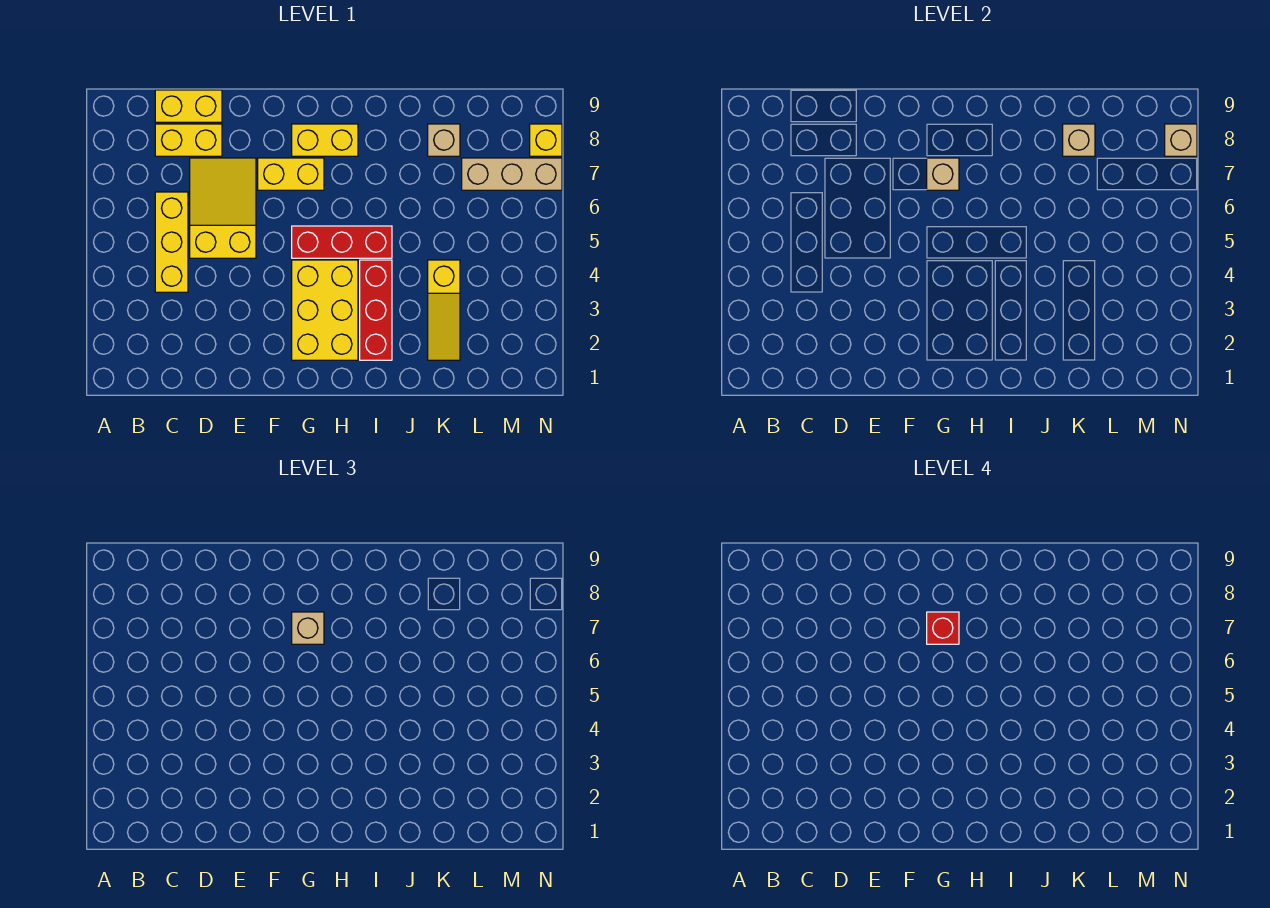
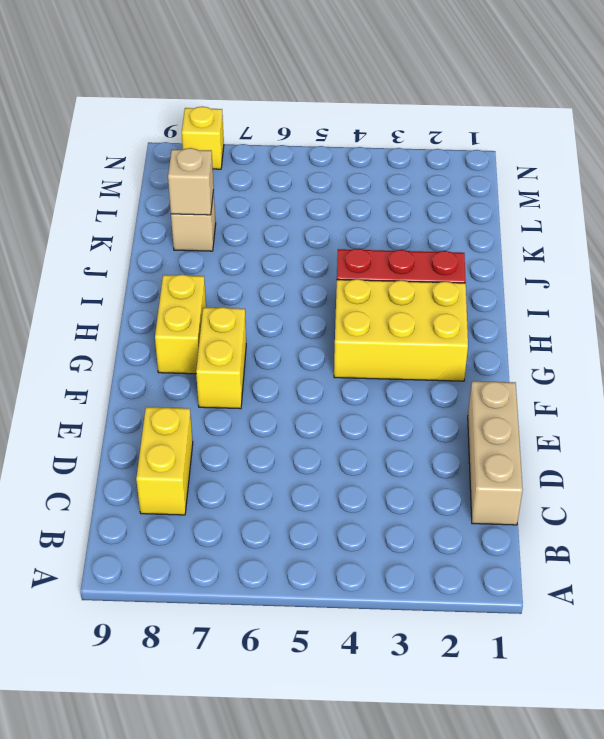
tan brick C1:E1 level 1 -> tan brick L7:N7 level 1
none -> yellow brick C4:C6 level 1
none -> yellow brick C9:D9 level 1
none -> yellow slope D5:E7 level 1 top 5

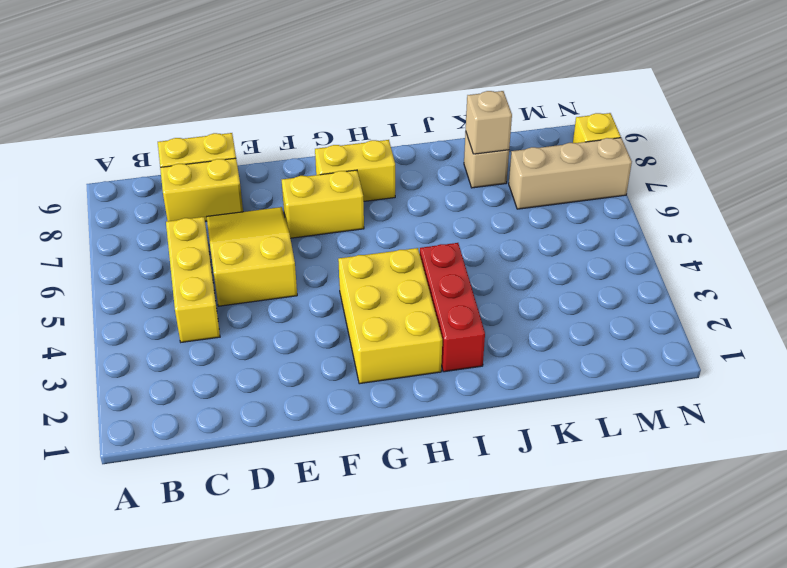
none -> red brick G5:I5 level 1
none -> yellow slope K2:K4 level 1 top 4
none -> tan brick G7 level 2

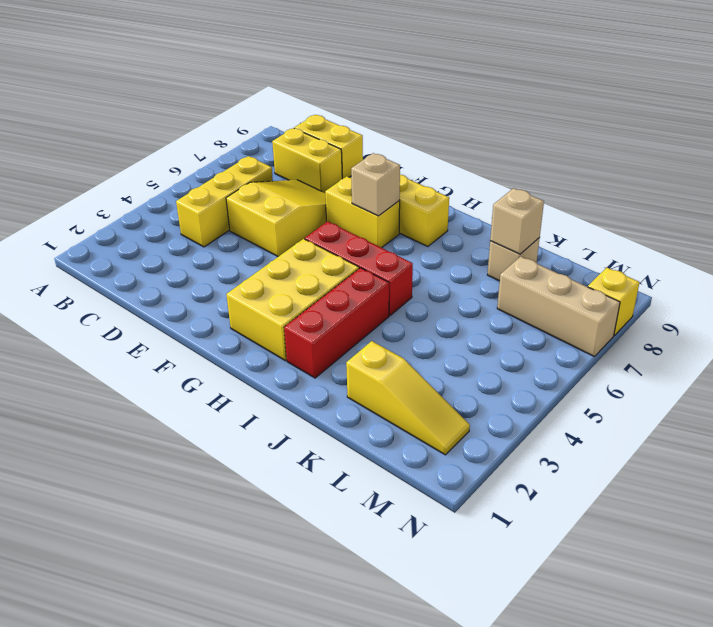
yellow slope K2:M2 level 1 top K -> yellow slope K2:K4 level 1 top 4
none -> tan brick N8 level 2
none -> tan brick G7 level 3
none -> red brick G7 level 4

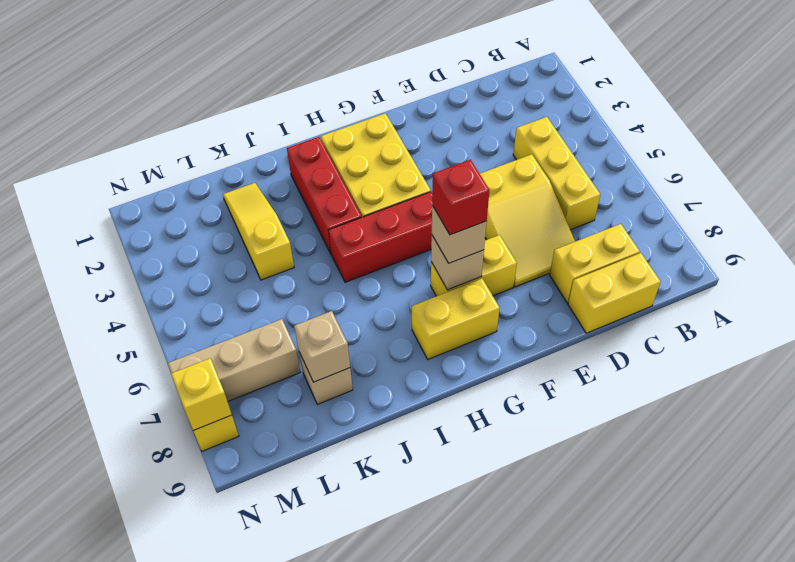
yellow brick N8 level 2 -> tan brick N8 level 2

